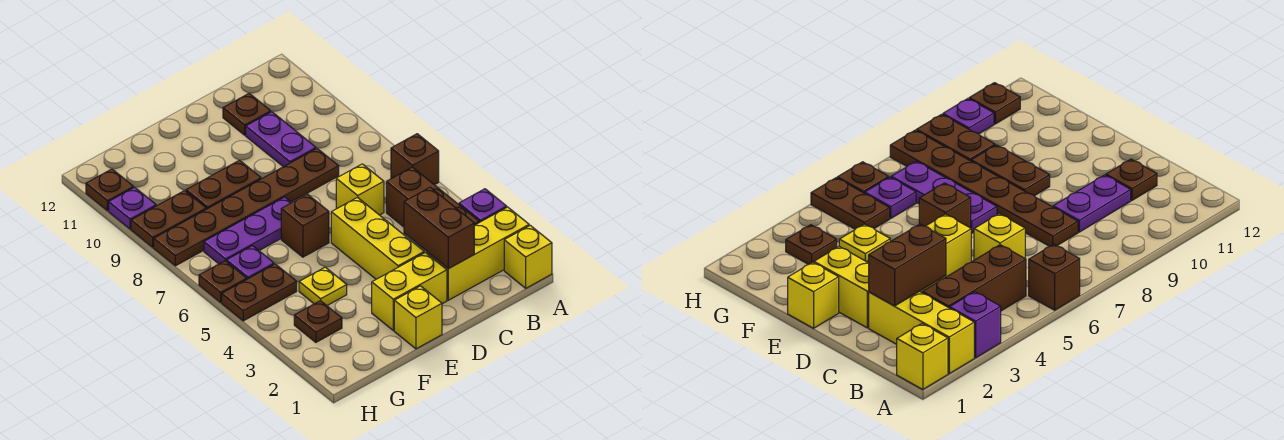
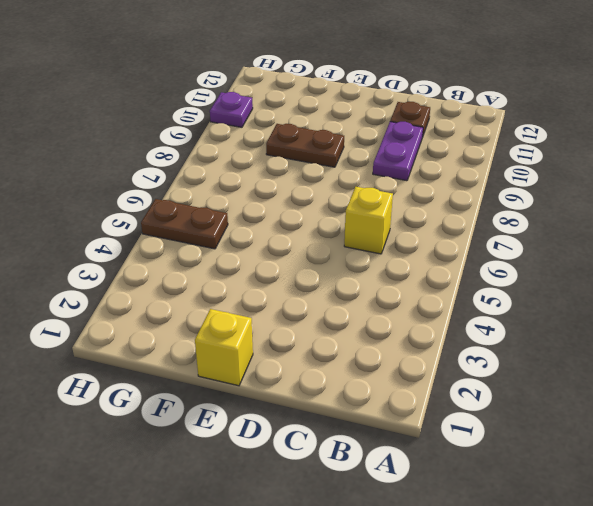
none -> yellow brick A1 level 1
none -> yellow brick A2:C2 level 1
none -> purple brick A3 level 1

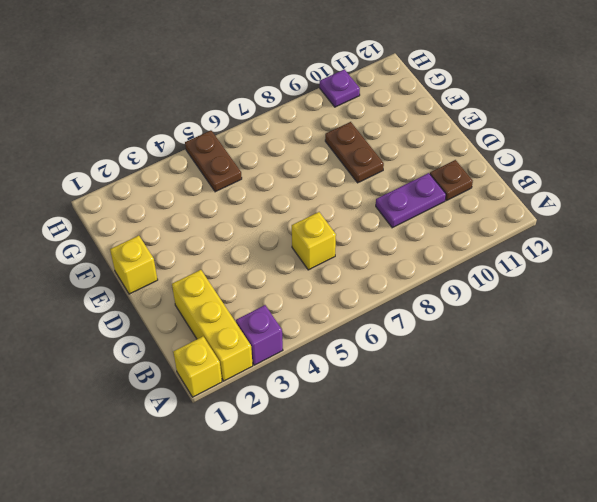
none -> brown brick A6 level 1
none -> brown brick B3:B5 level 1
none -> brown plate C8:H8 level 1

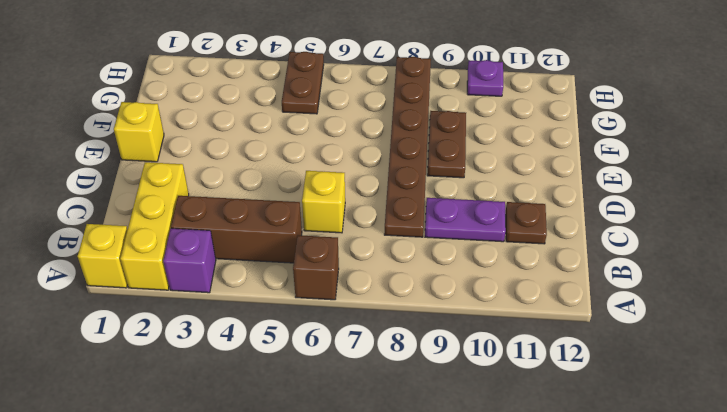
none -> yellow brick D2:E2 level 1
none -> yellow brick D3:D5 level 1
none -> brown brick E6 level 1

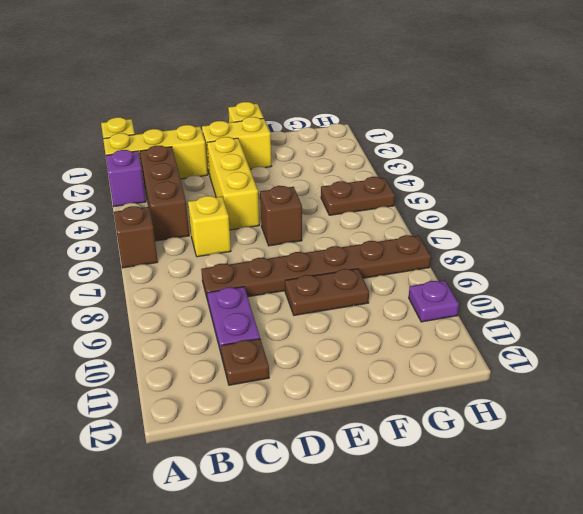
none -> purple plate E7:G7 level 1
none -> yellow plate F4 level 1
none -> brown plate G3 level 1

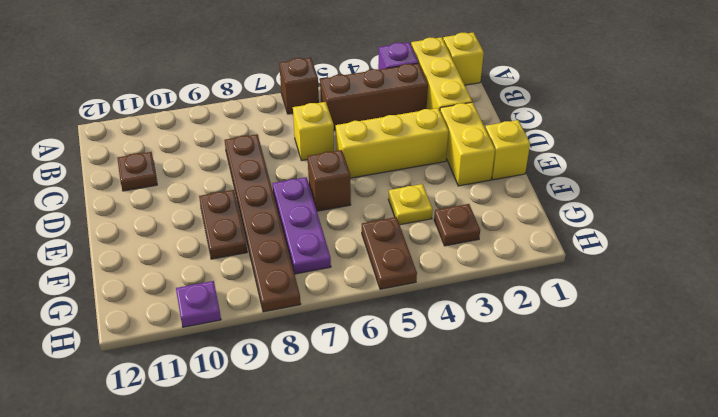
none -> purple plate C9:C10 level 1
none -> purple plate G6 level 1
none -> brown plate G9:H9 level 1

